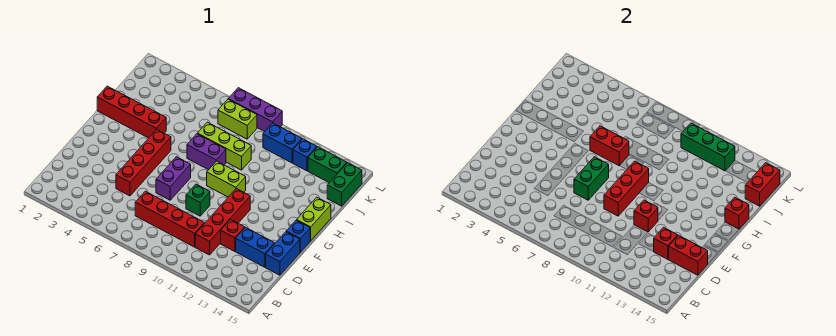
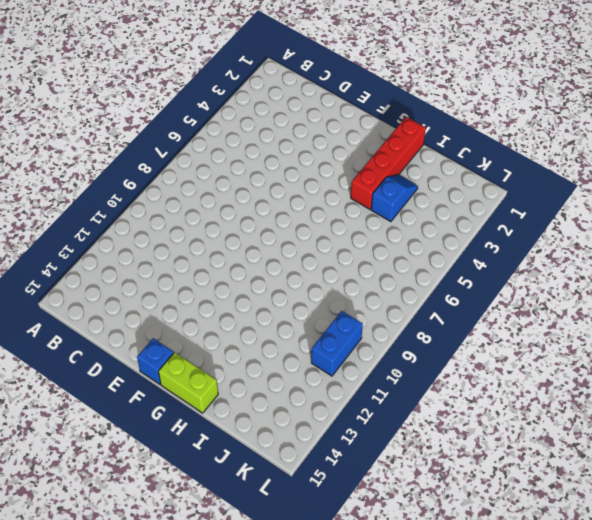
blue slope I3:I4 level 1 top 4 -> none
none -> red brick C7:C10 level 1
none -> red brick C11:F11 level 1
none -> red brick D5:G5 level 1

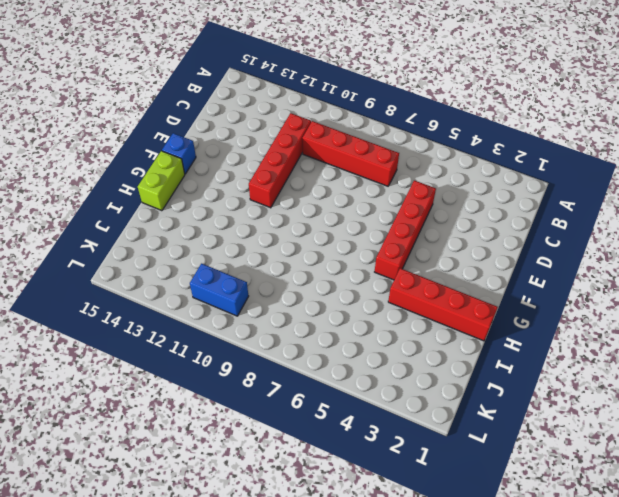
none -> red brick D12 level 1
none -> blue brick D13:D14 level 1
none -> blue brick D15:E15 level 1

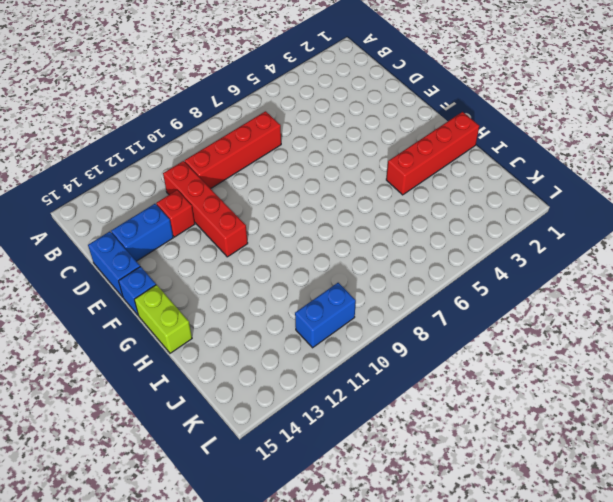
none -> red brick D5:G5 level 1
none -> purple brick E7:F7 level 1
none -> green brick E9 level 1

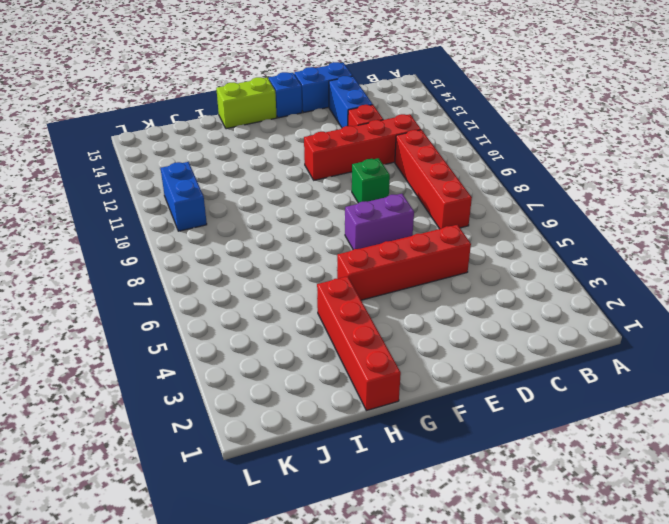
none -> lime brick G9:G10 level 1
none -> purple brick H7:H8 level 1
none -> lime brick I7:I9 level 1

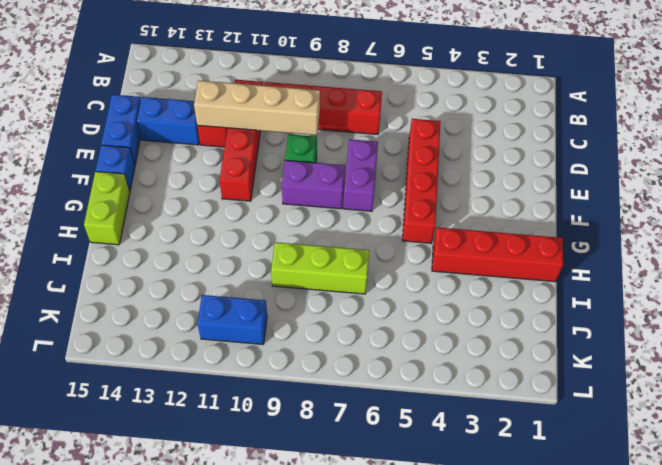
tan brick D9:D12 level 2 -> none
purple brick F8:F9 level 1 -> purple brick H7:H8 level 1
none -> lime brick G9:G10 level 1
none -> green brick J15:K15 level 1
none -> lime brick K7:K8 level 1

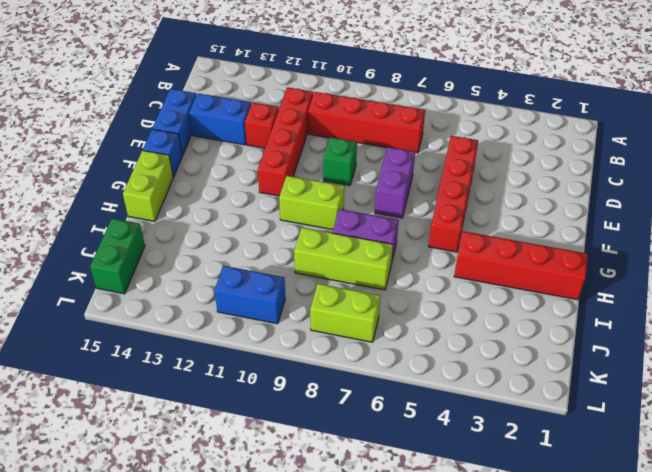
none -> blue brick K12 level 1
none -> green brick K13:K14 level 1
none -> purple brick L7:L9 level 1

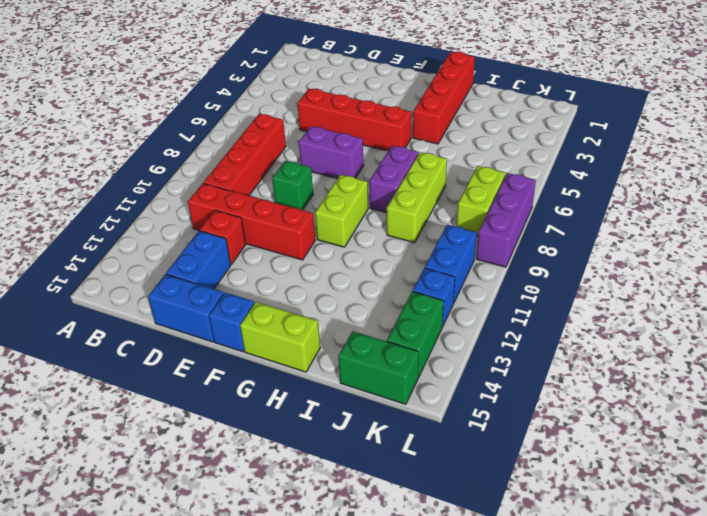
none -> red brick D13 level 2
none -> red brick D14:D15 level 2
none -> green brick E7:F7 level 2

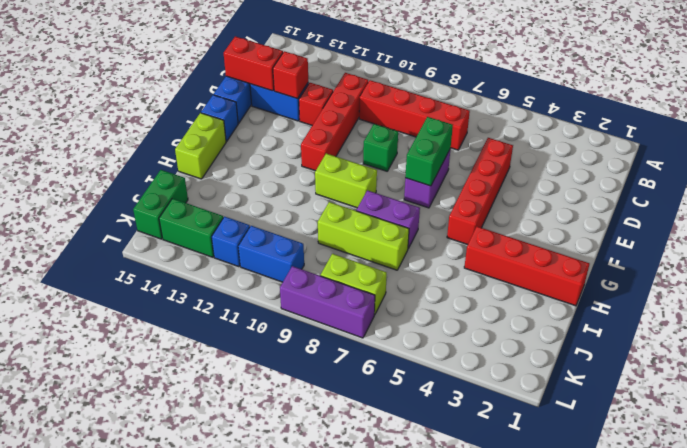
none -> red brick E9:G9 level 2
none -> red brick E11 level 2
none -> red brick H6:H7 level 2

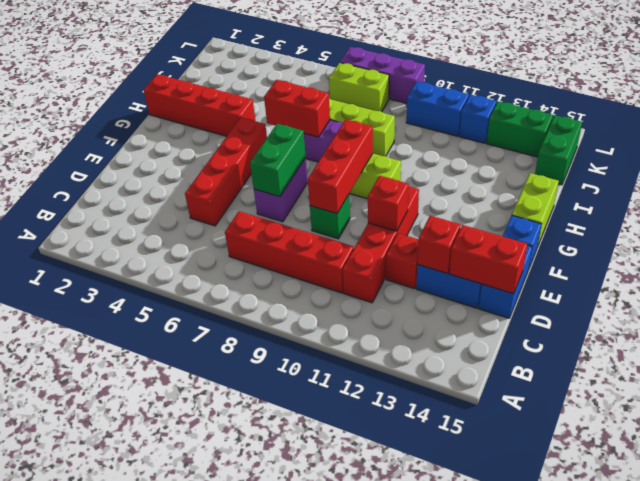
none -> red brick H15 level 2
none -> red brick J15:K15 level 2
none -> green brick K10:K12 level 2

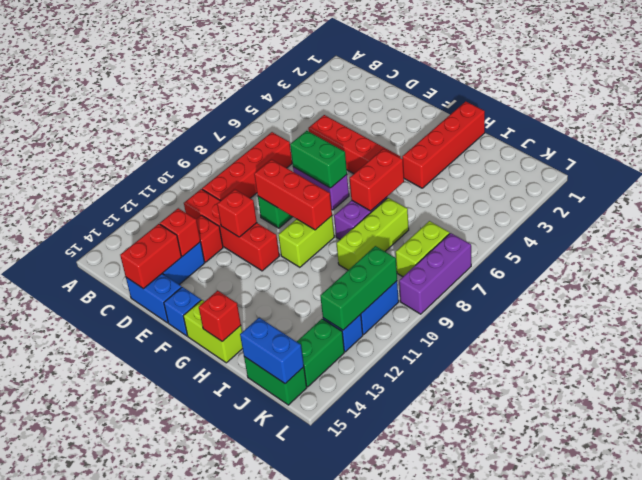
blue brick J15:K15 level 2 -> red brick J15:K15 level 2

